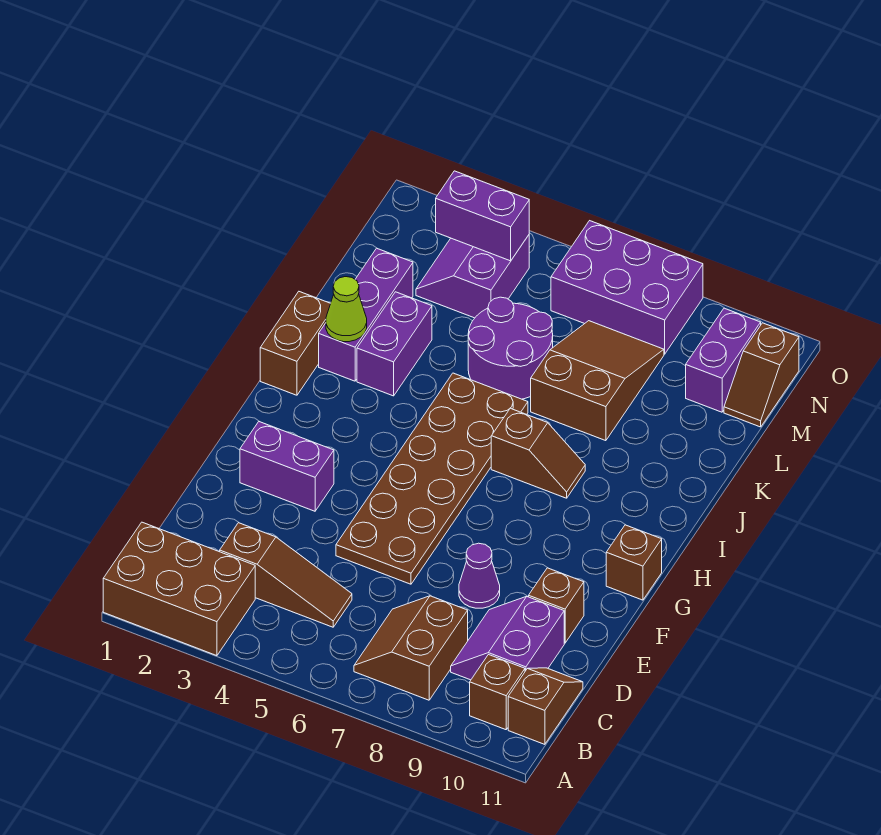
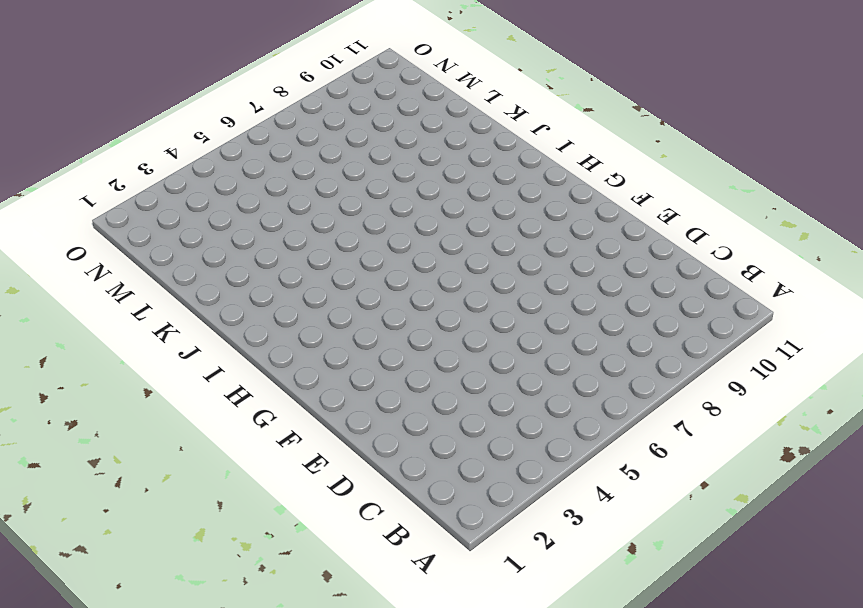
none -> brown brick A1:B3 level 1
none -> brown slope B7:C8 level 1 top 8
none -> brown brick B10 level 1

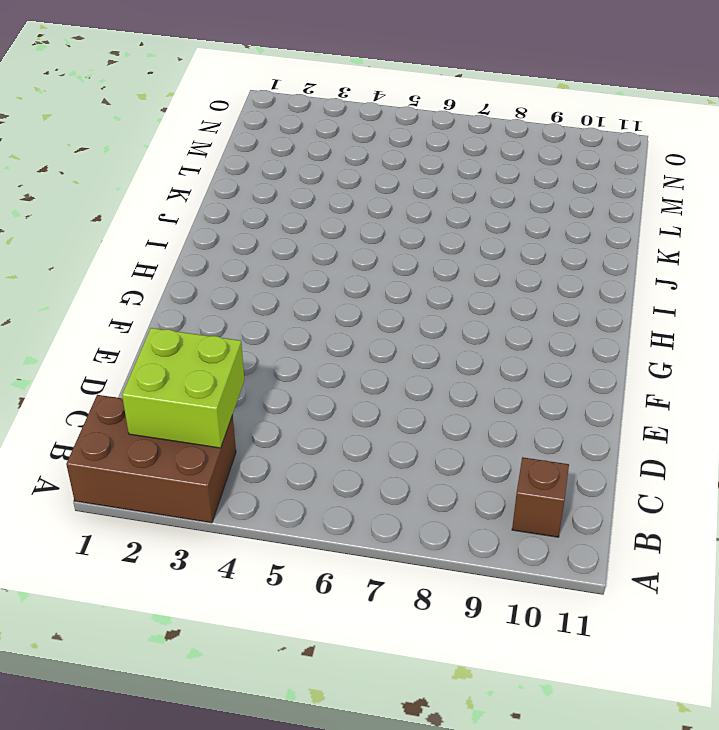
lime brick B2:C3 level 2 -> none
none -> brown slope B7:C8 level 1 top 8
none -> brown slope B11:C11 level 1 top B
none -> brown slope C3:C5 level 1 top 3

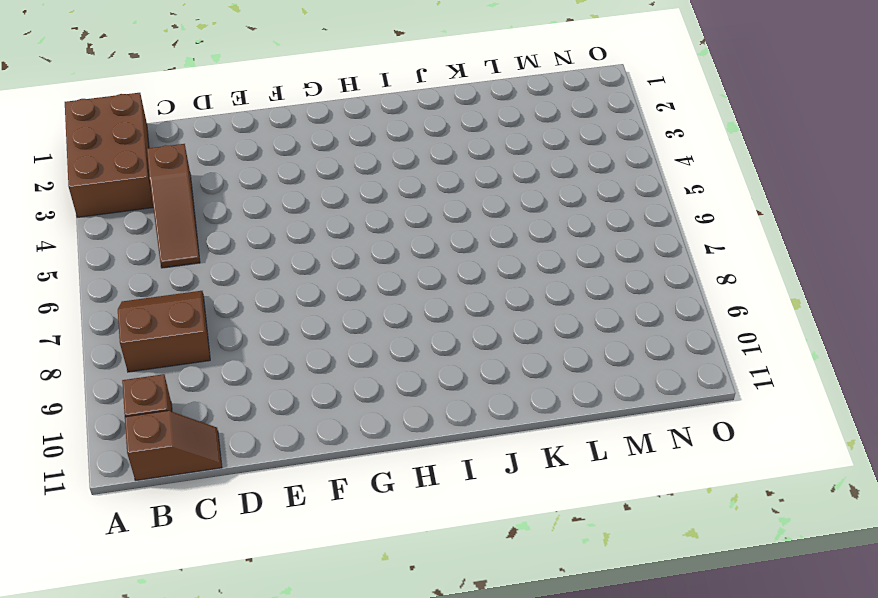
none -> purple slope C9:D10 level 1 top 10
none -> brown plate E5:J6 level 1
none -> purple cone E8 level 1

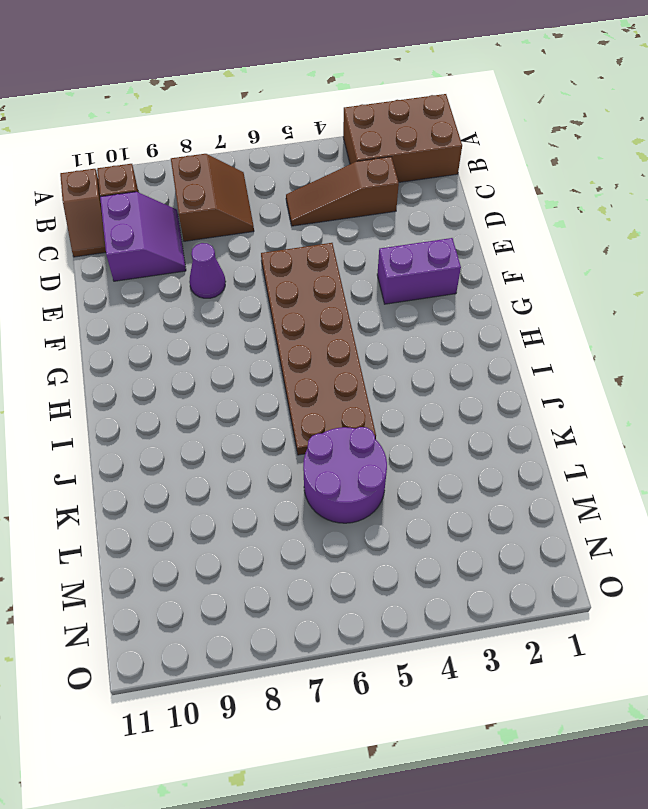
none -> brown brick E10 level 1
none -> brown brick G11 level 1
none -> brown brick I1:J1 level 1

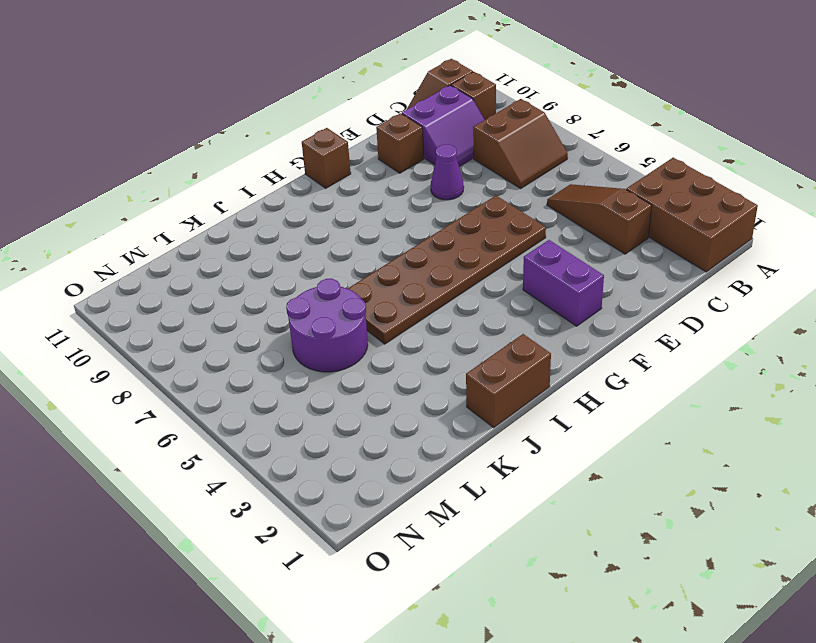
none -> brown slope I7:I8 level 1 top 7
none -> purple brick J2:L2 level 1
none -> purple brick J3:K3 level 1

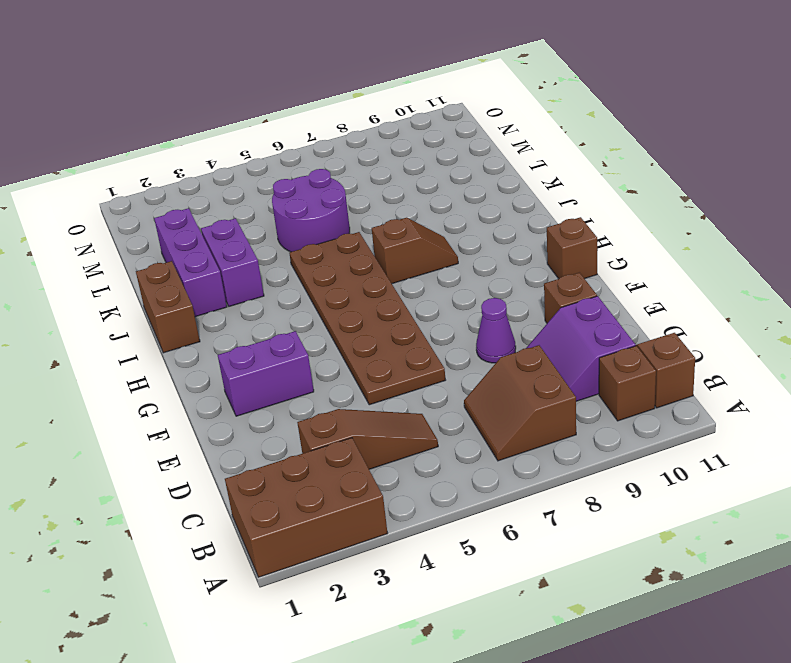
none -> brown slope K7:M8 level 1 top K
none -> purple slope M3:N4 level 1 top 4
none -> purple brick M10:N10 level 1

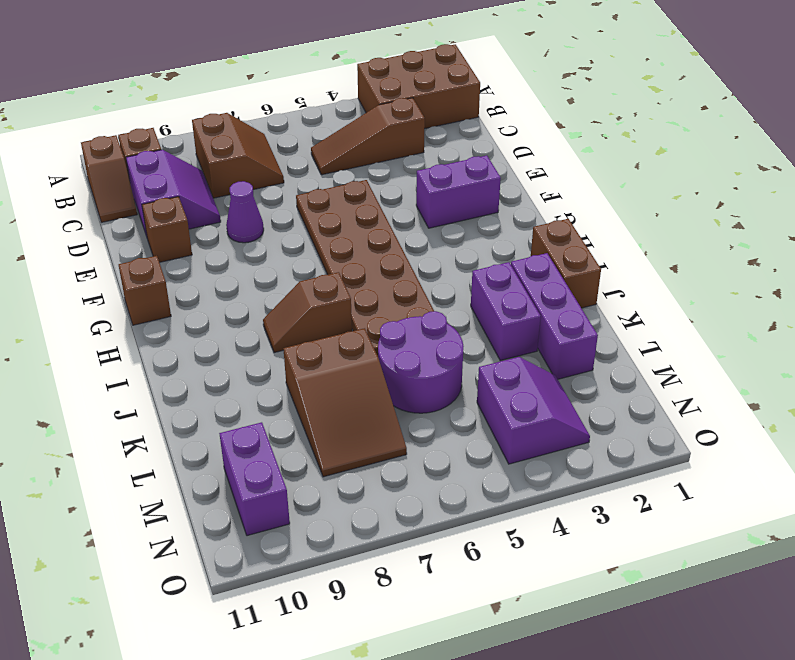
none -> brown slope M11:N11 level 1 top N
none -> purple brick N6:O8 level 1
none -> lime cone J2 level 2

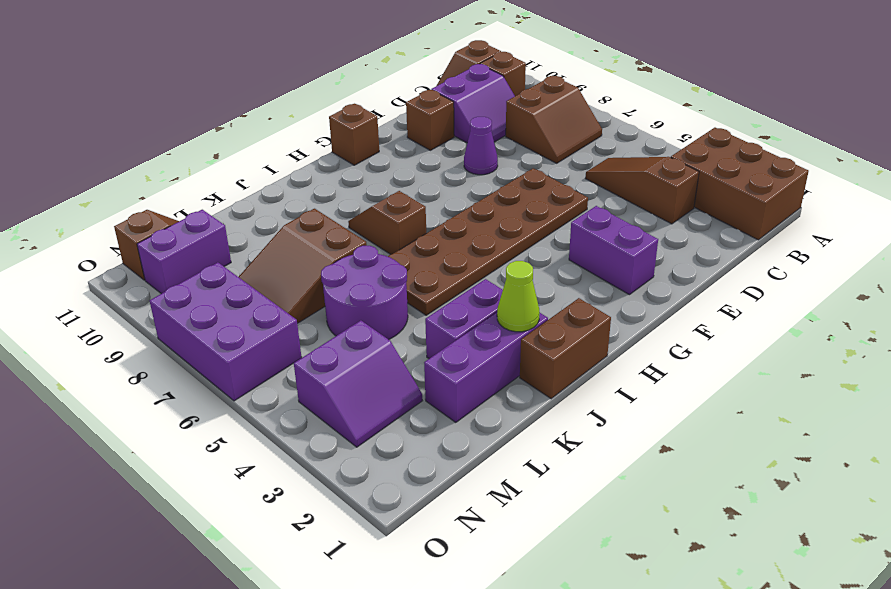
none -> purple brick N3:N4 level 2

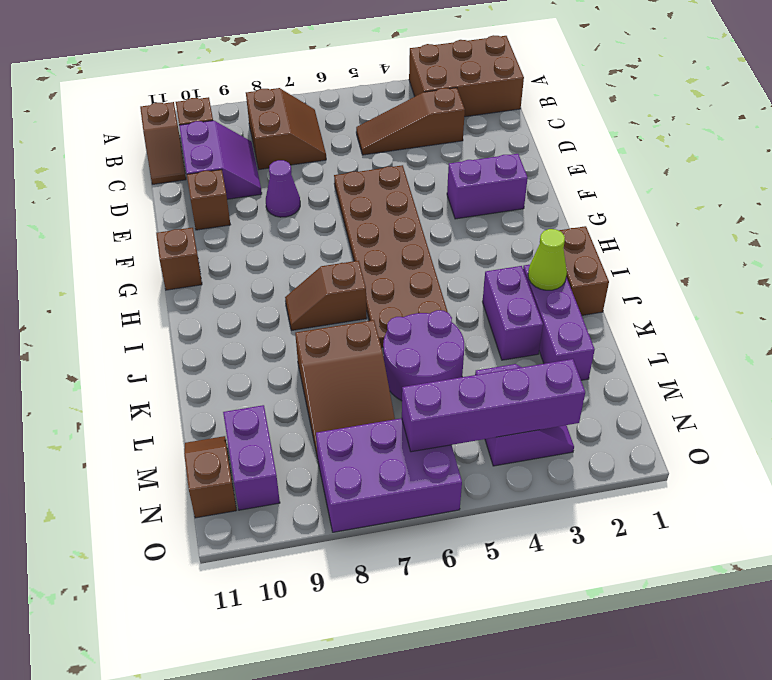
purple brick N3:N6 level 2 -> purple brick N3:N4 level 2

